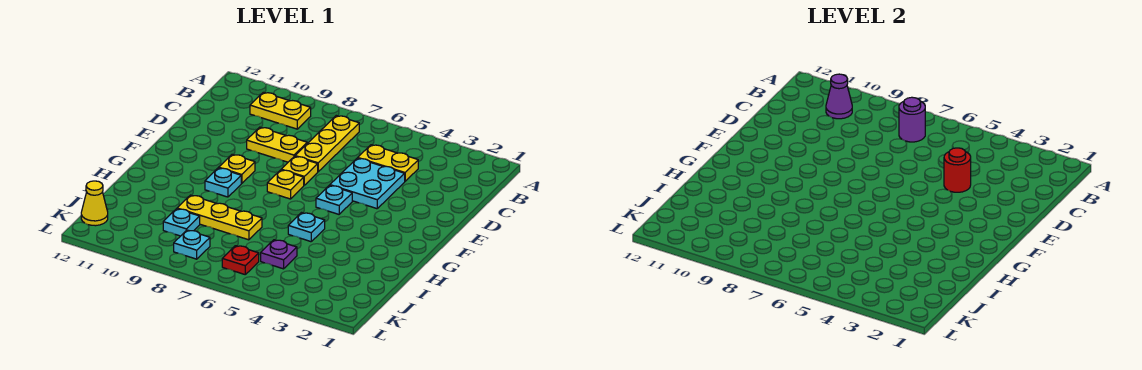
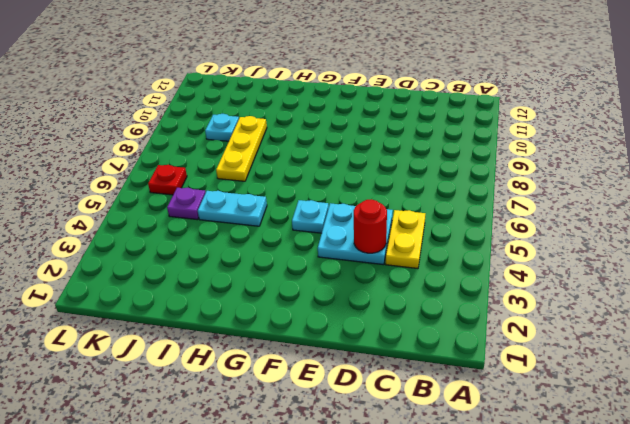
cyan plate H5:I5 level 1 -> cyan plate H5 level 1
none -> yellow plate B7:D7 level 1
none -> yellow plate B9:B10 level 1
none -> yellow plate D8:D9 level 1

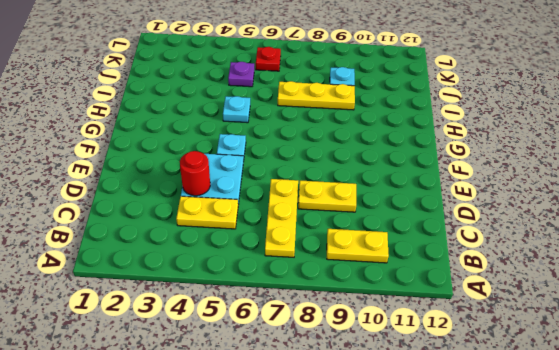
none -> yellow plate E7 level 1
none -> yellow plate F7 level 1
none -> yellow plate F9 level 1

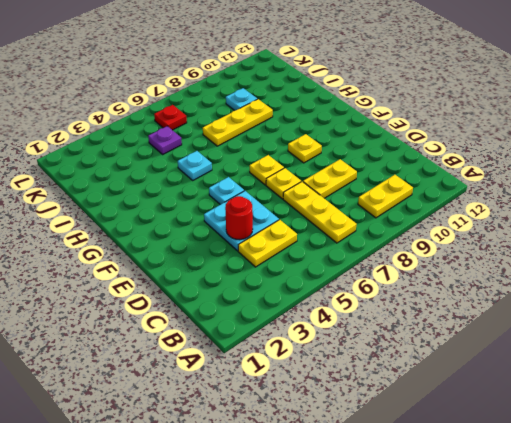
none -> cyan plate G9 level 1
none -> cyan plate K8 level 1
none -> yellow cone K12 level 1

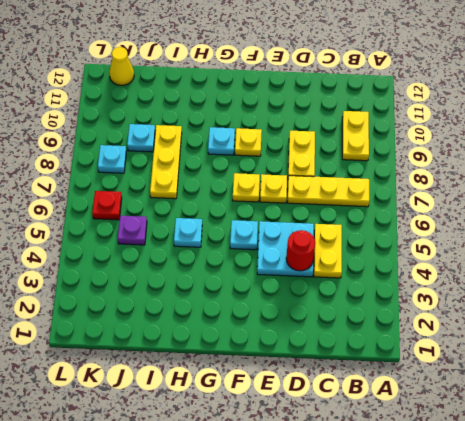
none -> purple round brick B7 level 2
none -> purple cone B10 level 2

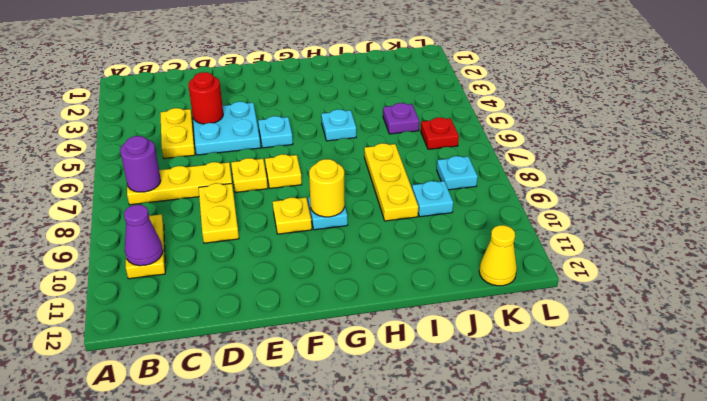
yellow round brick G9 level 2 -> none

